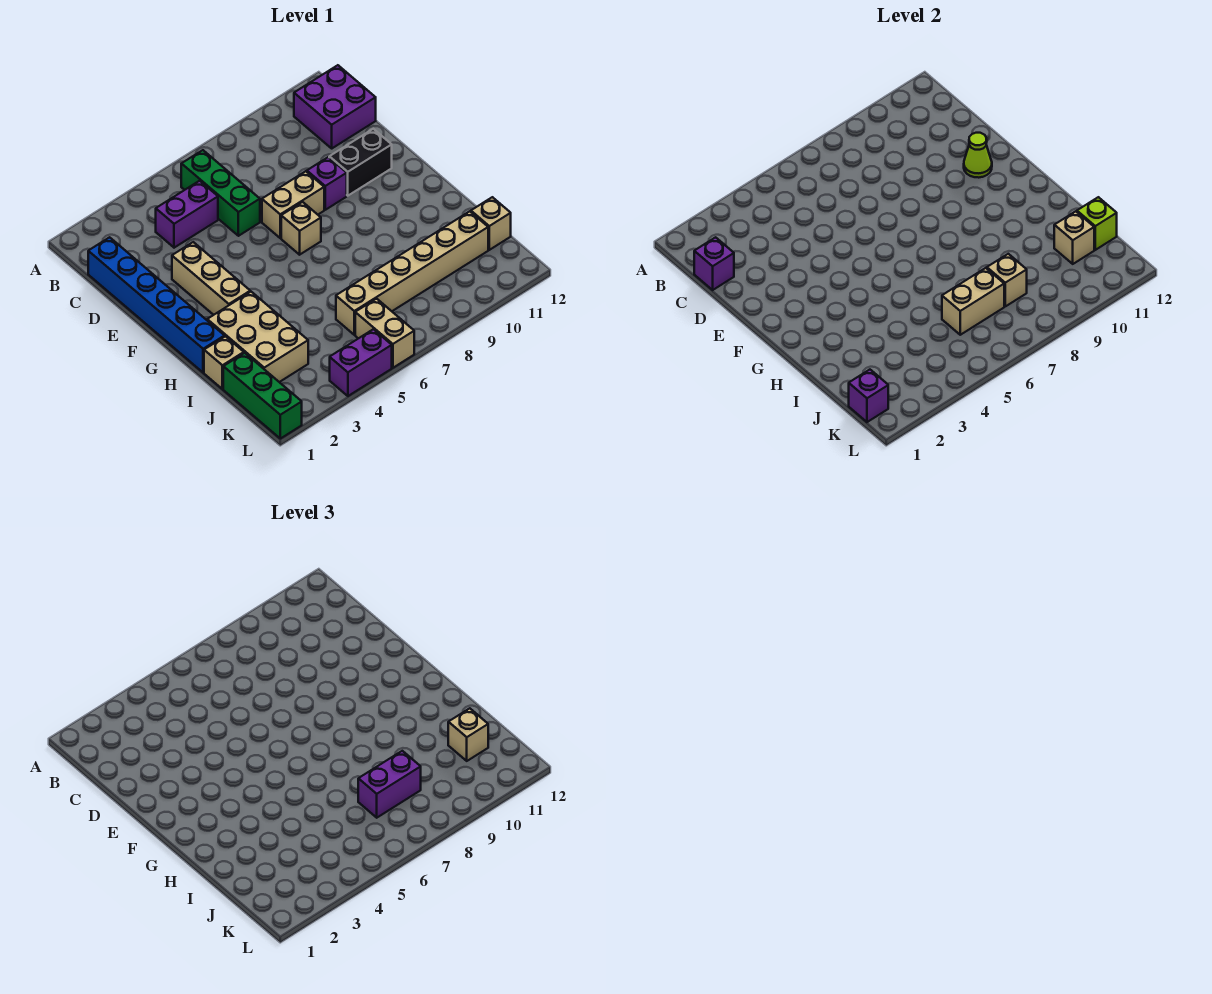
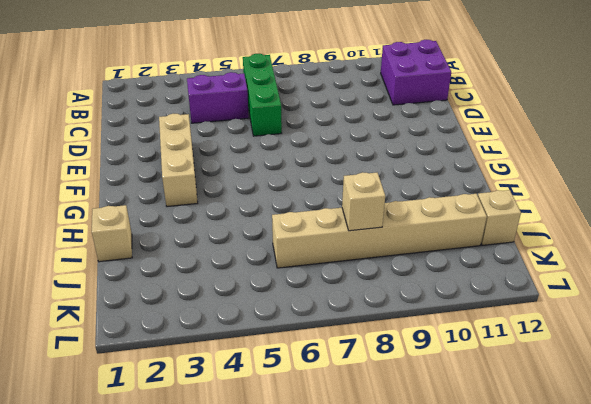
none -> blue brick C1:H1 level 1
none -> tan brick E7:E8 level 1
none -> purple brick E9 level 1

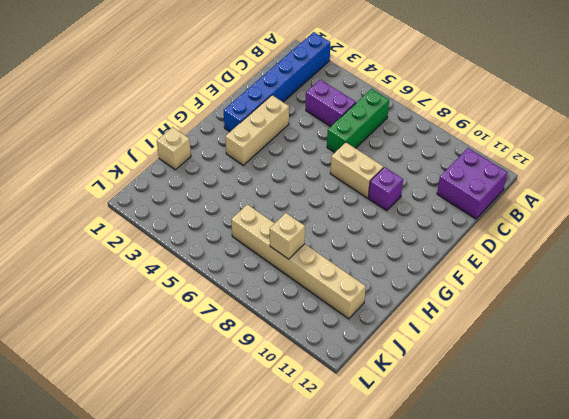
blue brick A2:F2 level 1 -> blue brick C1:H1 level 1
none -> black brick E10:E11 level 1
none -> tan brick F7 level 1
none -> tan brick H2:J3 level 1

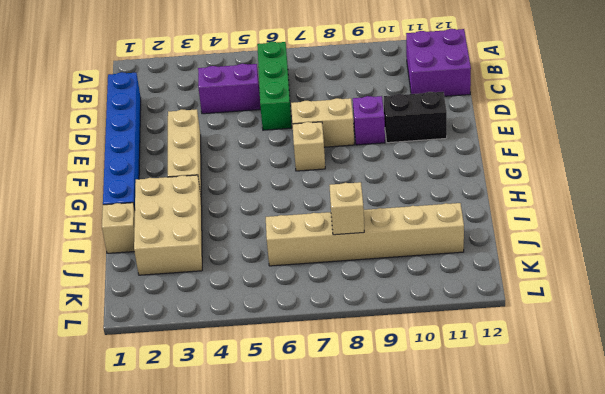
none -> green brick J1:L1 level 1
none -> tan brick J12 level 1
none -> tan brick K6:L6 level 1

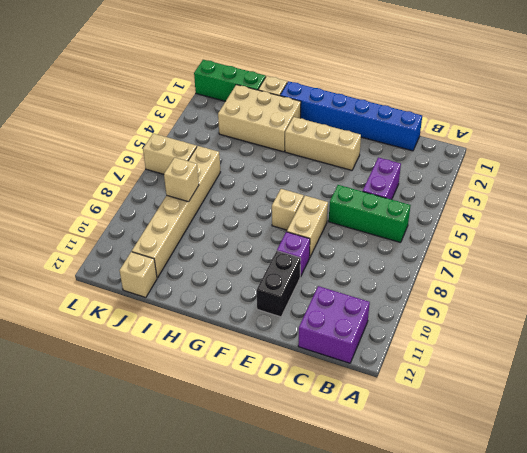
none -> purple brick L4:L5 level 1
none -> purple brick C1 level 2
none -> lime cone E11 level 2

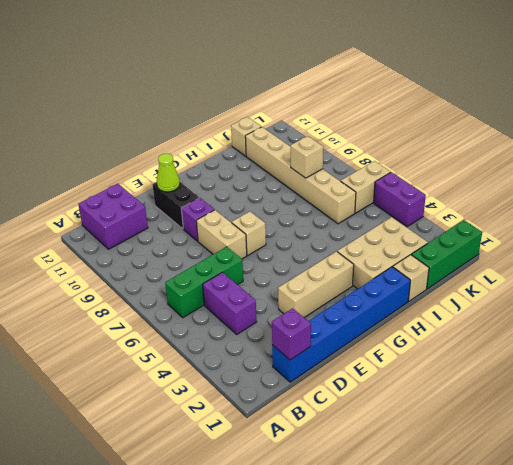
none -> tan brick J6:J7 level 2
none -> tan brick J11 level 2
none -> lime brick J12 level 2

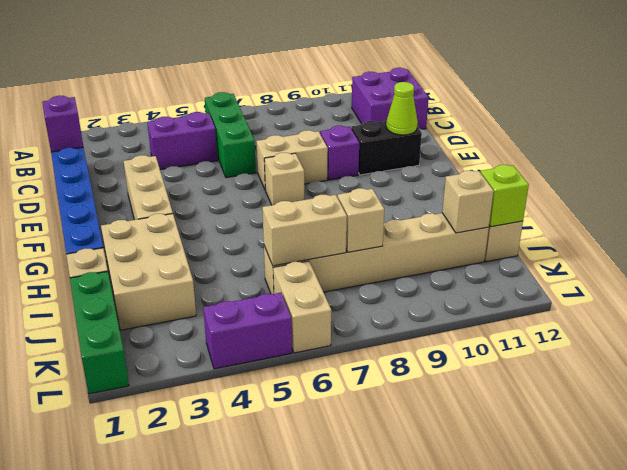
none -> purple brick K1 level 2
none -> purple brick J7:J8 level 3
none -> tan brick J11 level 3

